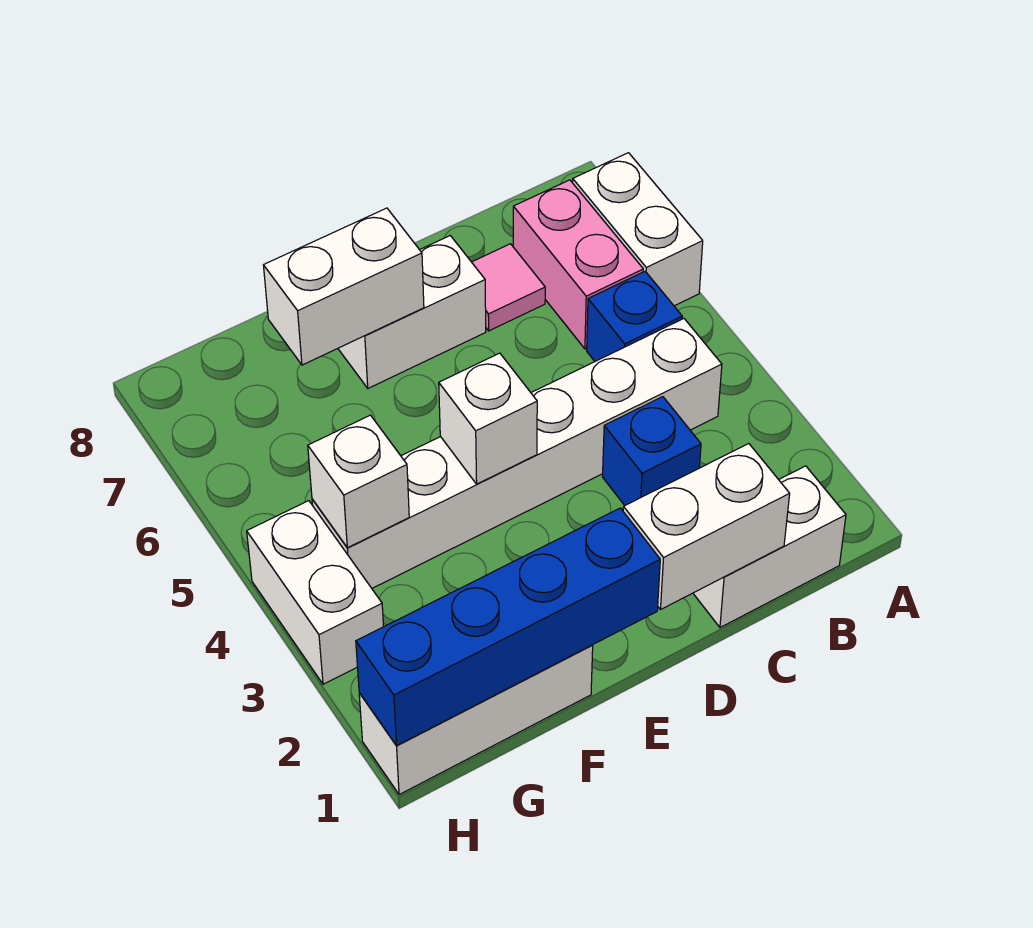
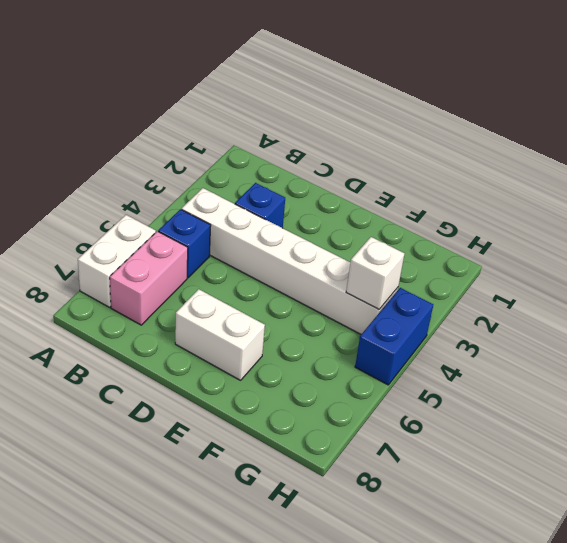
blue brick H4:H5 level 1 -> white brick H3:H4 level 1
none -> white brick B1:C1 level 1
none -> pink tile C7 level 1
none -> white brick F1:H1 level 1

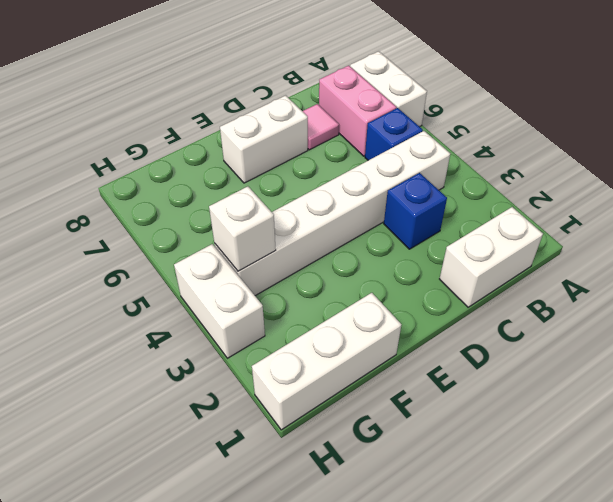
none -> white brick C1:D1 level 2
none -> blue brick E1:H1 level 2
none -> white brick E4 level 2

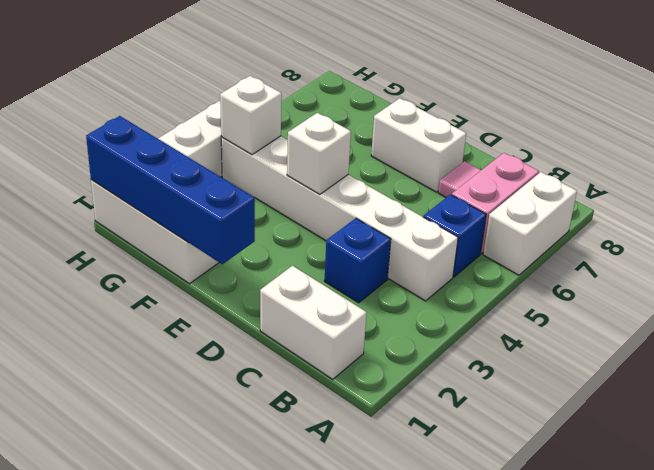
none -> white brick C1:D1 level 2
none -> white brick E7:F7 level 2

